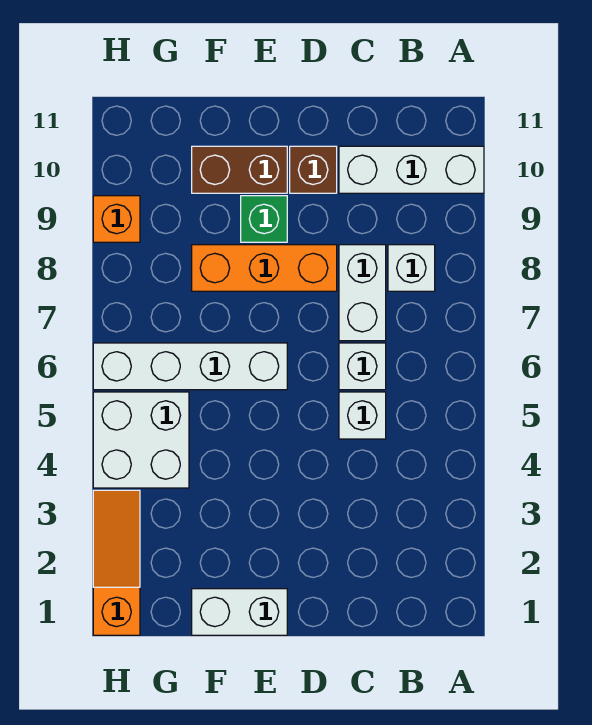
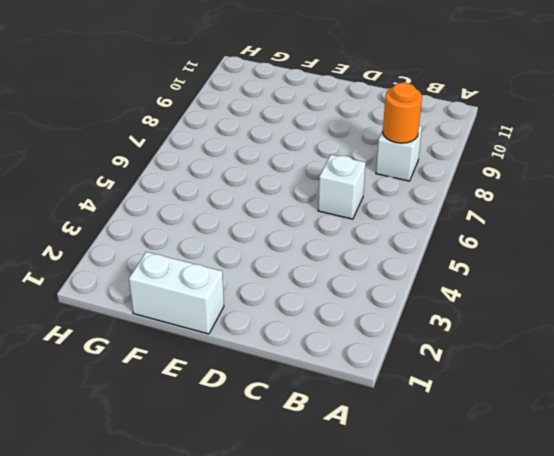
orange round brick B8 level 2 -> none
none -> white brick A10:C10 level 1
none -> white brick C5 level 1
none -> white brick C7:C8 level 1

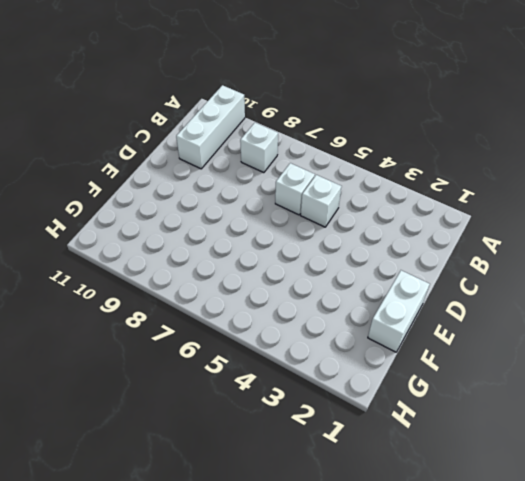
none -> white brick C7:C8 level 1
none -> orange brick D8:F8 level 1
none -> brown brick D10 level 1

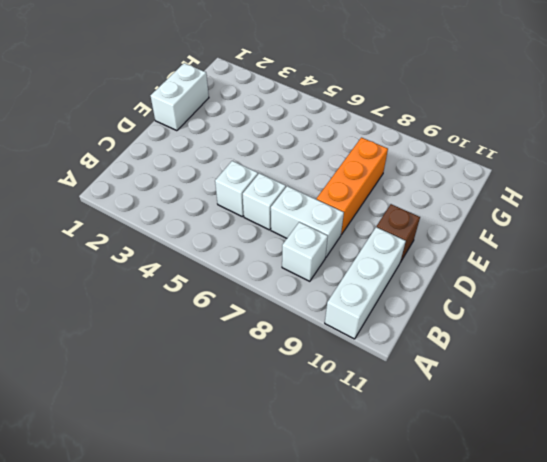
none -> white brick E6:H6 level 1
none -> green brick E9 level 1
none -> brown brick E10:F10 level 1

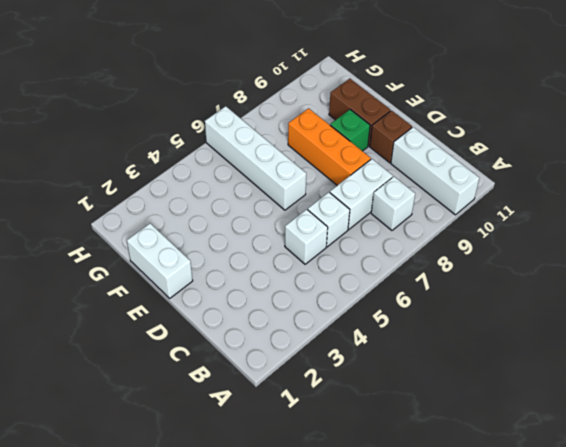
none -> white brick G4:H5 level 1
none -> orange slope H1:H3 level 1 top 1
none -> orange brick H9 level 1

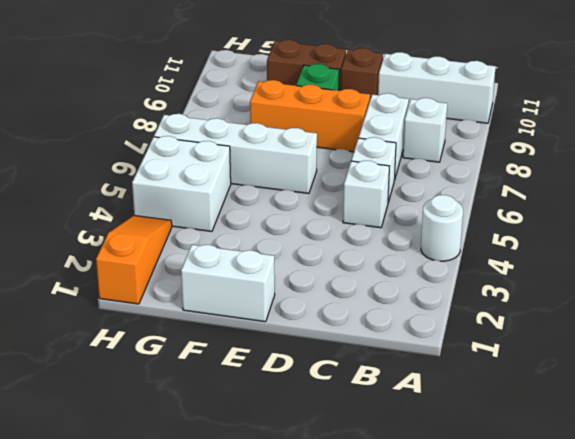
white round brick A4 level 1 -> none
none -> orange brick H9 level 1

